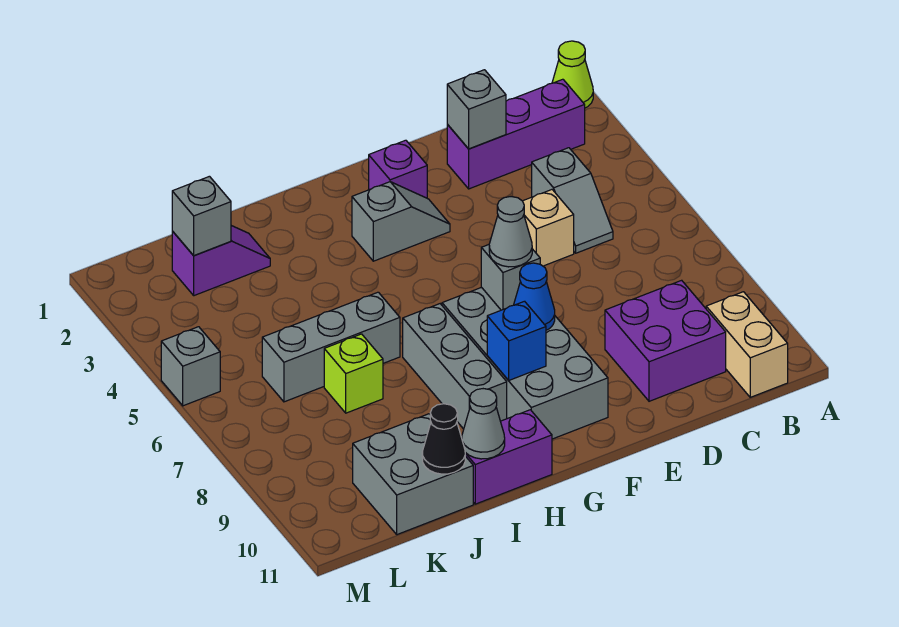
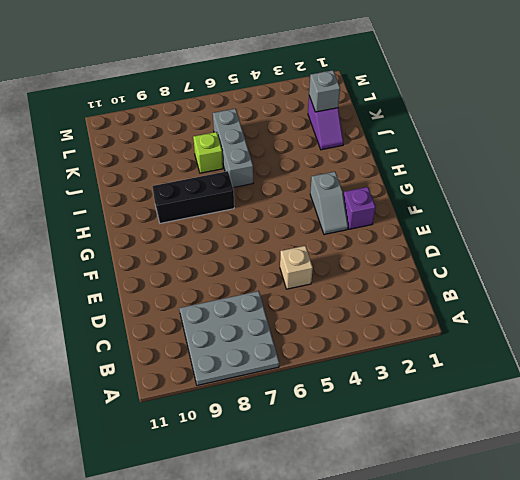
grey plate A7:C9 level 1 -> purple brick C9:D10 level 1
black brick H7:H9 level 1 -> grey brick H7:H9 level 1
none -> lime cone A1 level 1
none -> purple brick B2:D2 level 1
none -> tan brick B10:B11 level 1

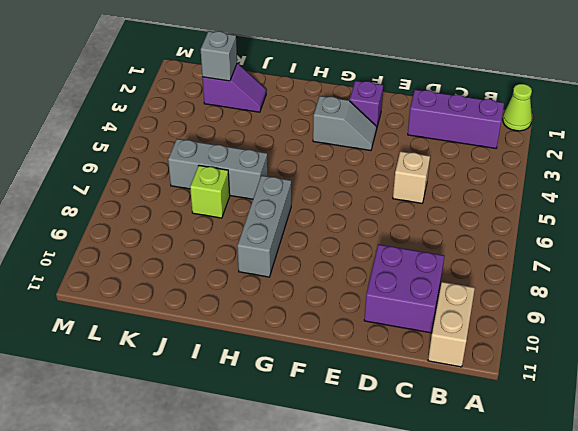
none -> grey slope C4:C5 level 1 top 4
none -> grey brick F7:G10 level 1
none -> purple brick H11:I11 level 1

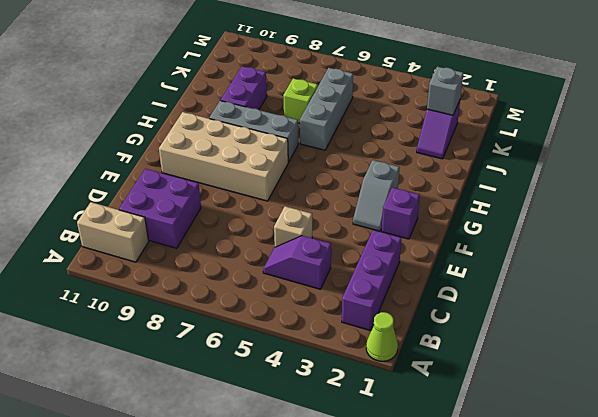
purple slope C4:C5 level 1 top 4 -> grey slope C4:C5 level 1 top 4
tan brick F7:G10 level 1 -> grey brick F7:G10 level 1
purple brick I9:J9 level 1 -> purple brick H11:I11 level 1
none -> grey brick J10:K11 level 1
none -> grey brick M5 level 1
none -> grey brick D2 level 2

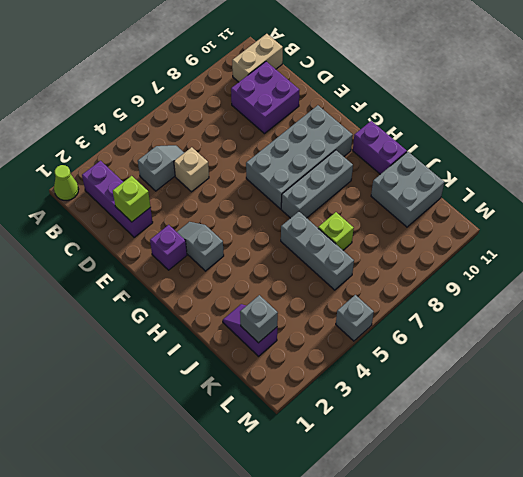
lime brick D2 level 2 -> grey brick D2 level 2
none -> grey brick F7 level 2
none -> blue cone F8 level 2
none -> blue brick G9 level 2

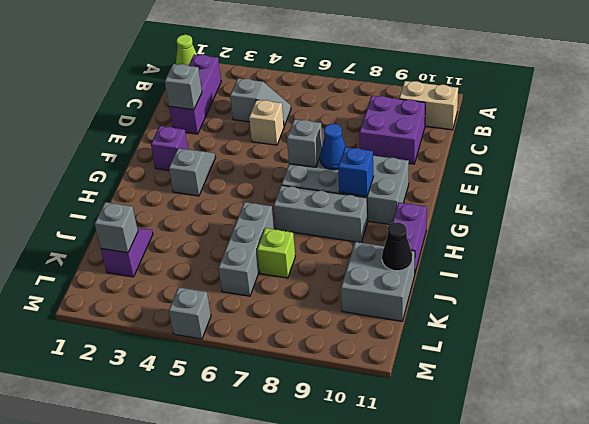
none -> grey cone I11 level 2
none -> grey cone F7 level 3

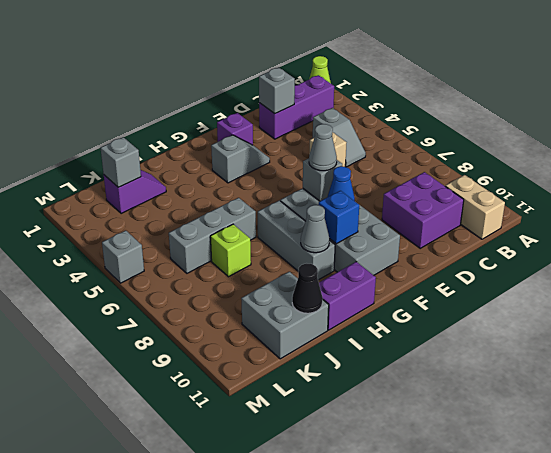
grey cone H9 level 2 -> grey cone I11 level 2

